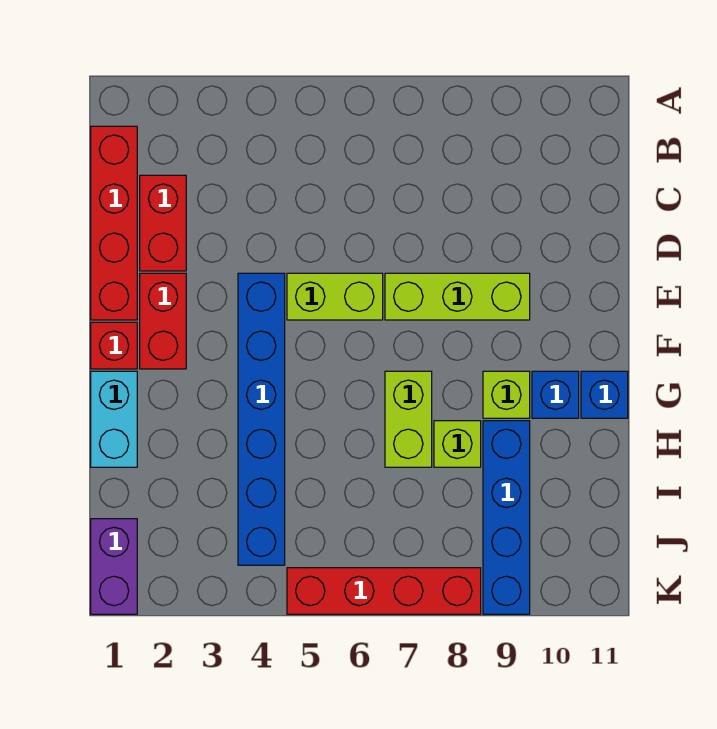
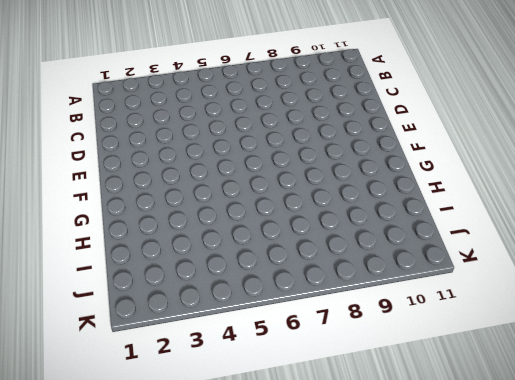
none -> red brick B1:E1 level 1
none -> red brick C2:D2 level 1
none -> red brick E2:F2 level 1

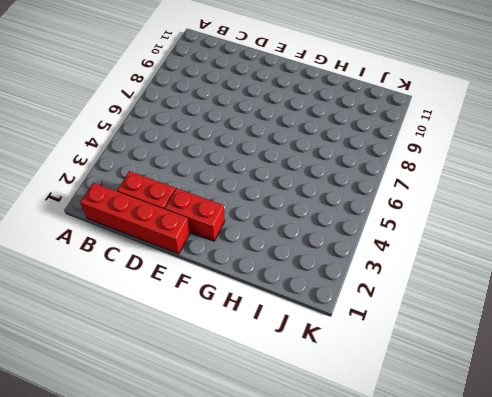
none -> blue brick E4:J4 level 1
none -> lime brick E5:E6 level 1
none -> lime brick E7:E9 level 1

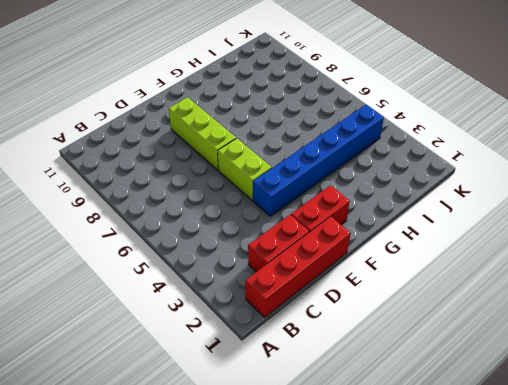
none -> red brick F1 level 1
none -> cyan brick G1:H1 level 1
none -> lime brick G7:H7 level 1

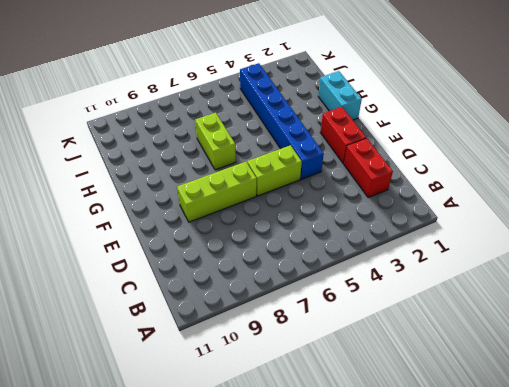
none -> red brick B1:E1 level 1
none -> red brick F1 level 1
none -> lime brick G9 level 1

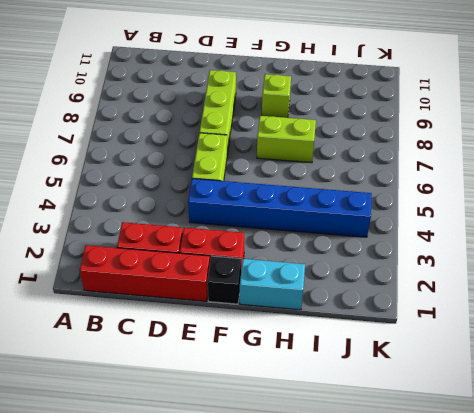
black brick F1 level 1 -> red brick F1 level 1
none -> blue brick G10 level 1
none -> blue brick G11 level 1
none -> lime brick H8 level 1

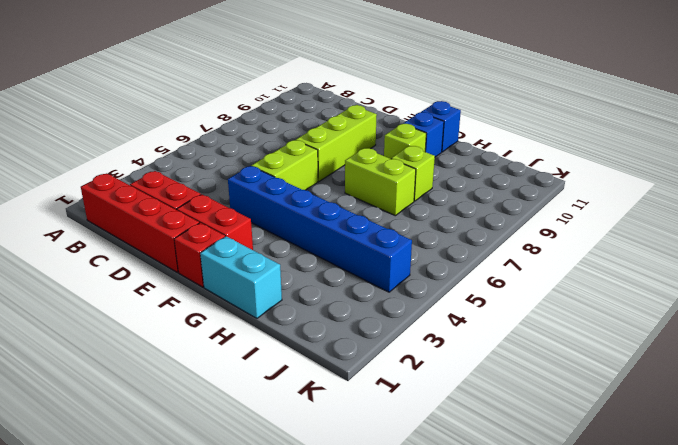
none -> blue brick H9:K9 level 1
none -> purple brick J1:K1 level 1
none -> red brick K5:K8 level 1

